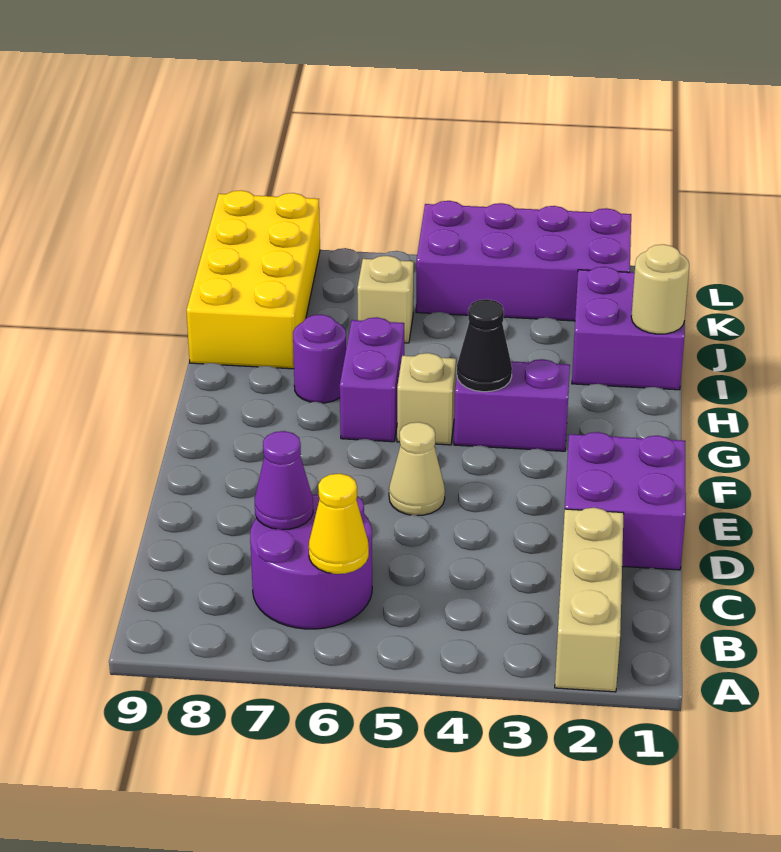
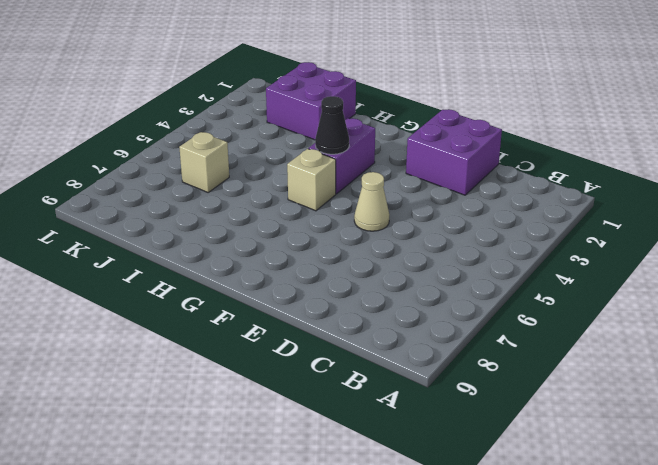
none -> tan brick A2:C2 level 1
none -> purple round brick B6:C7 level 1
none -> purple brick G6:H6 level 1

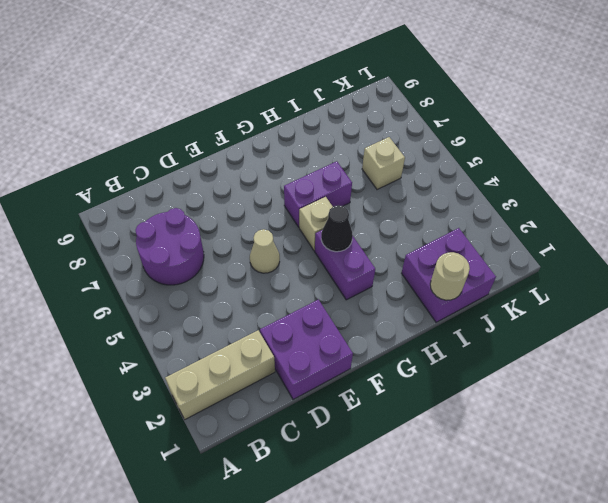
none -> purple round brick H7 level 1
none -> yellow brick I8:L9 level 1
none -> purple brick K2:L5 level 1

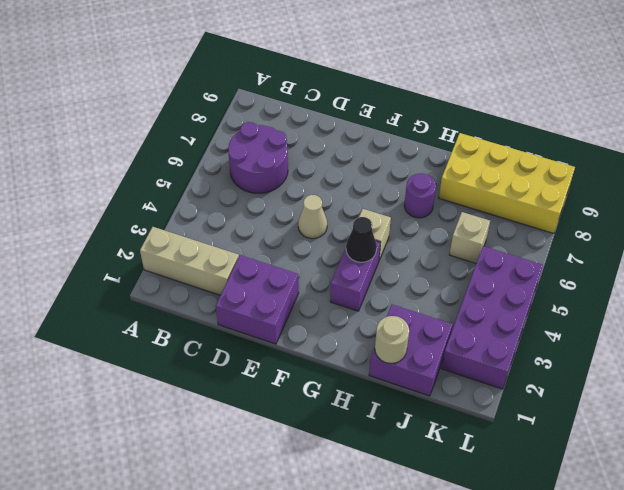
none -> purple brick G6:H6 level 1
none -> yellow cone B6 level 2
none -> purple cone C7 level 2

